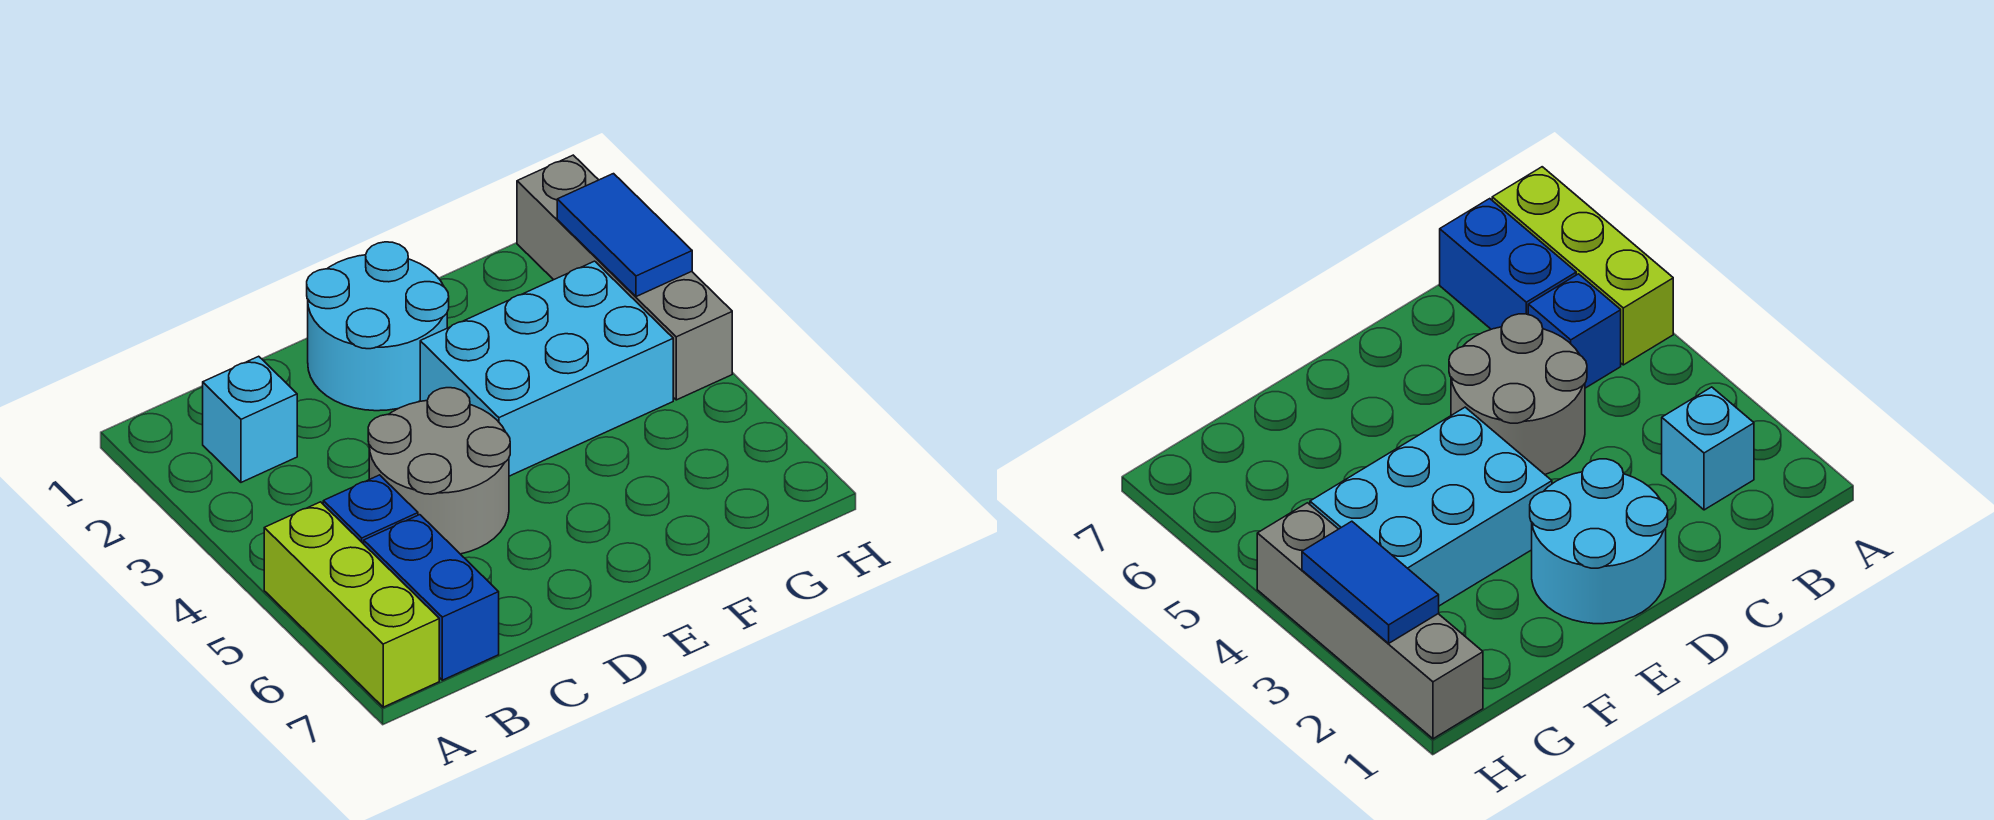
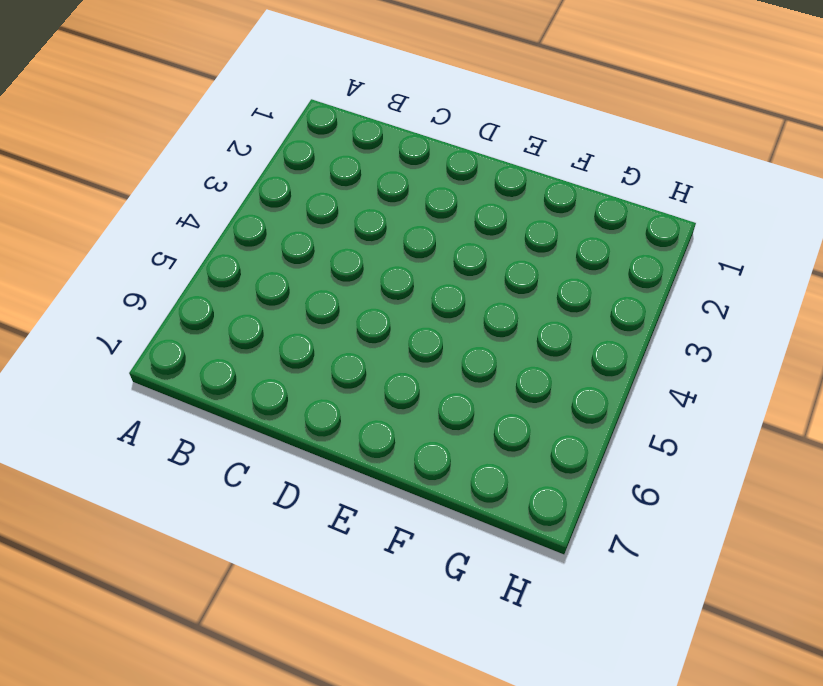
none -> lime brick A5:A7 level 1
none -> cyan brick B2 level 1

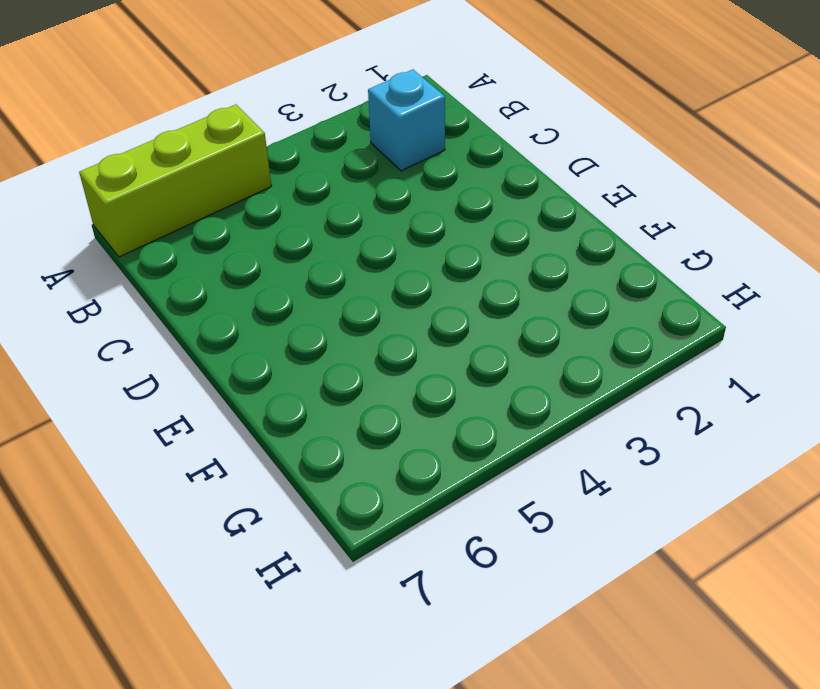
none -> blue brick B5 level 1
none -> blue brick B6:B7 level 1

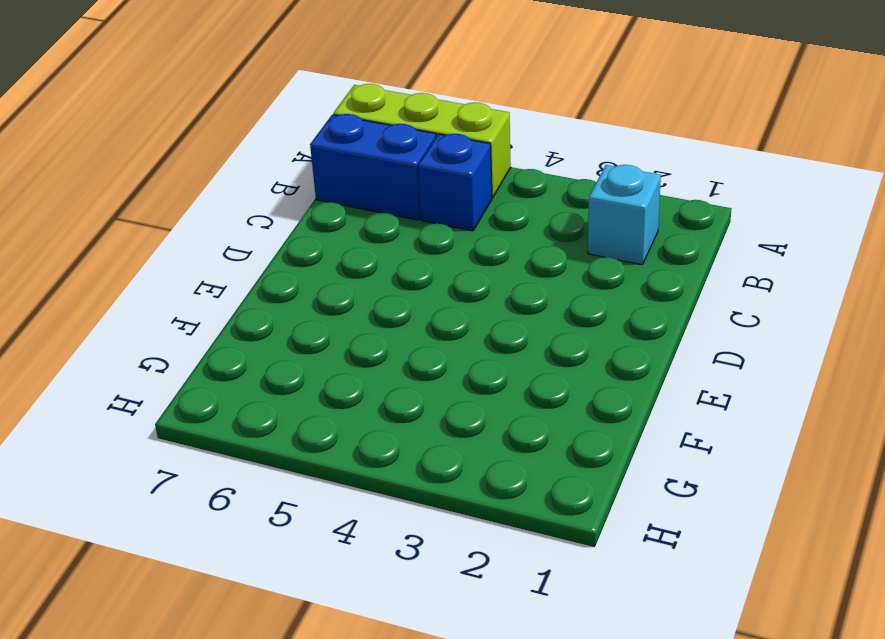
none -> grey round brick C4:D5 level 1
none -> cyan round brick D1:E2 level 1

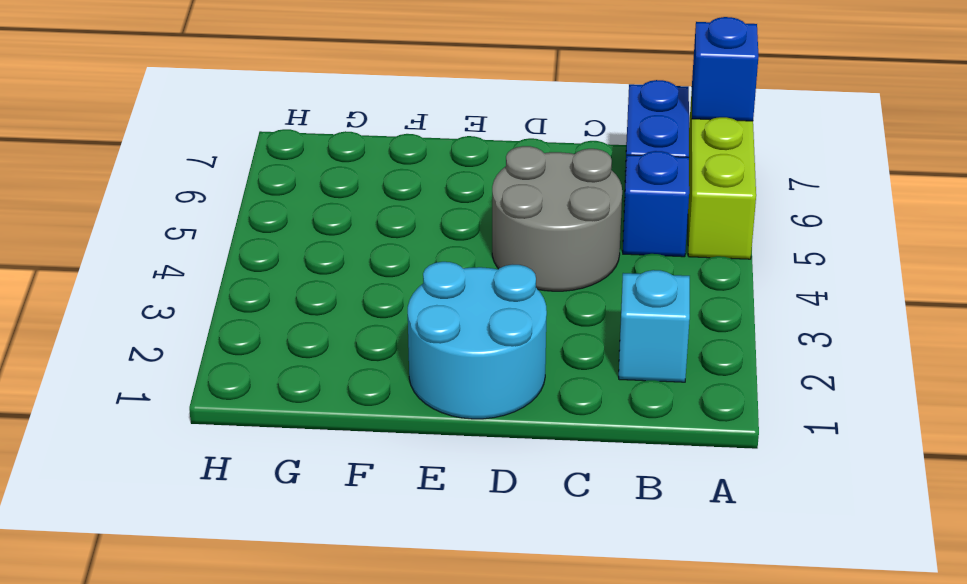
blue brick A7 level 2 -> none
none -> cyan brick E3:G4 level 1
none -> grey brick H1:H4 level 1

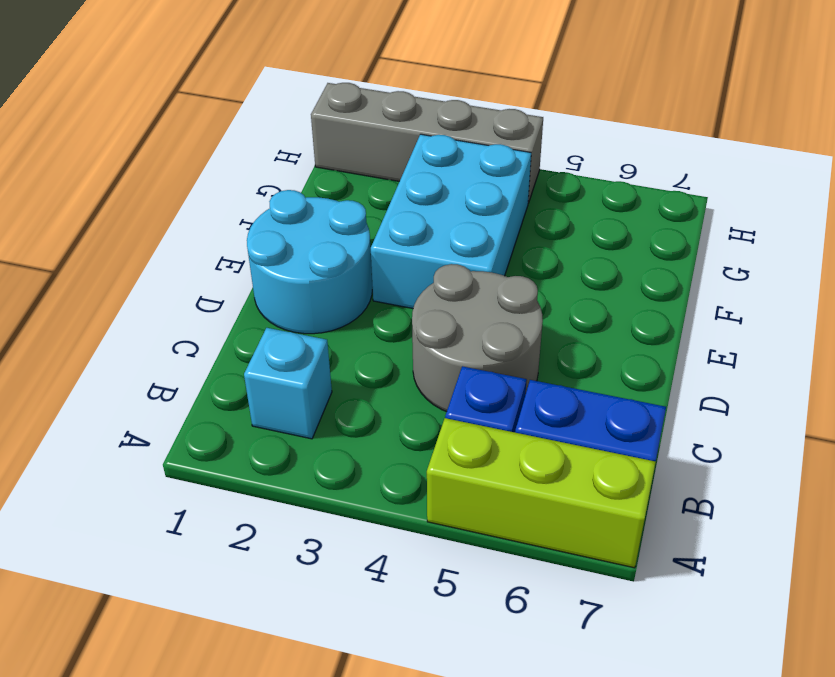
none -> blue tile H2:H3 level 2

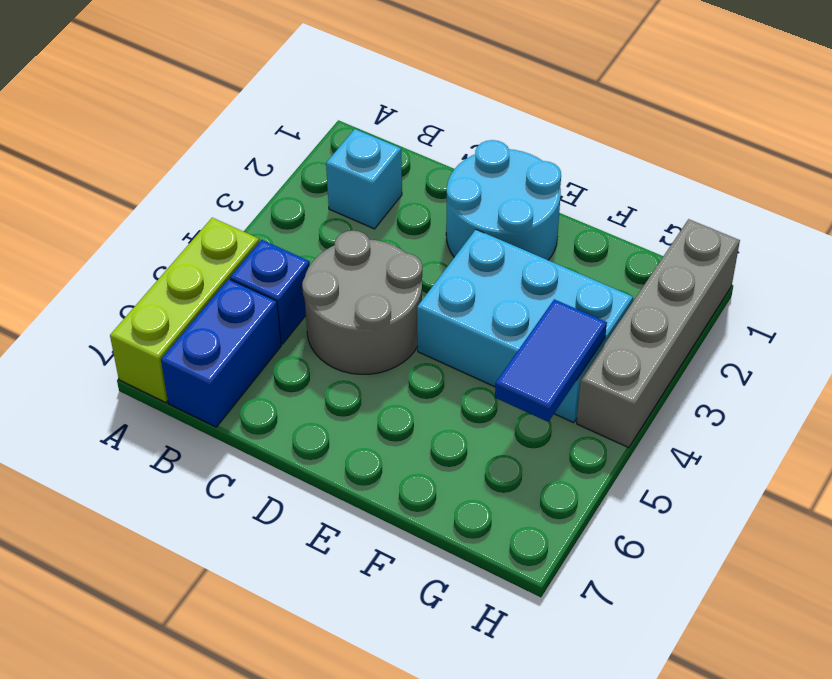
blue tile G4:G5 level 2 -> blue tile H2:H3 level 2

